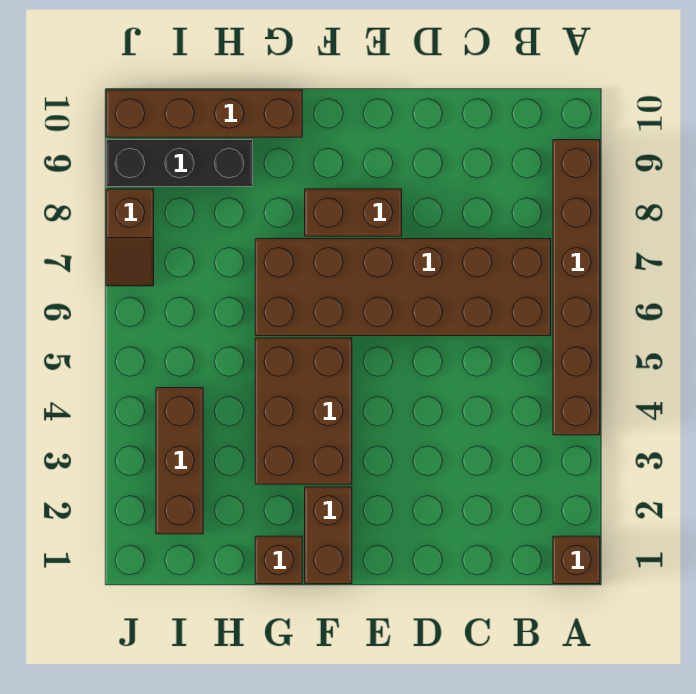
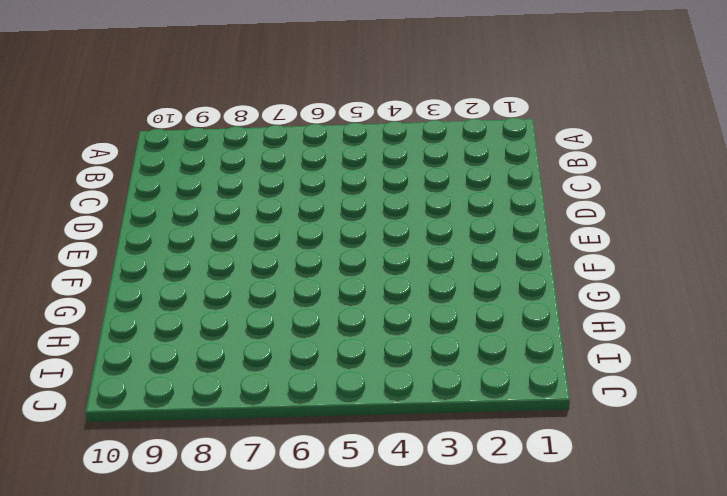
none -> brown brick A1 level 1
none -> brown brick A4:A9 level 1

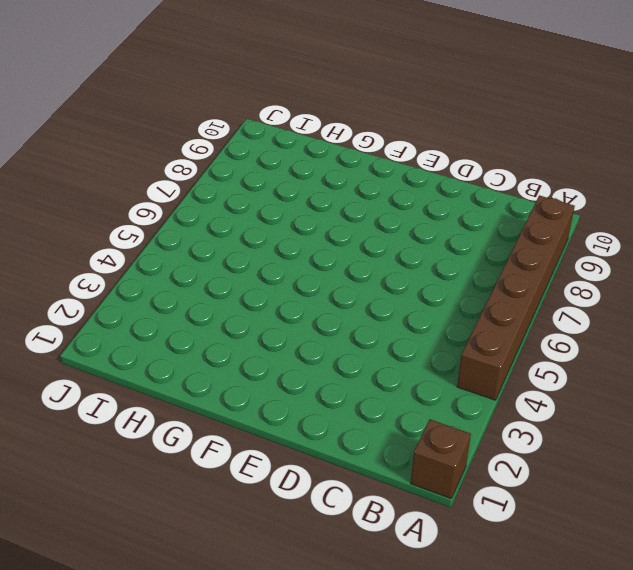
none -> brown brick B6:G7 level 1
none -> brown brick E8:F8 level 1

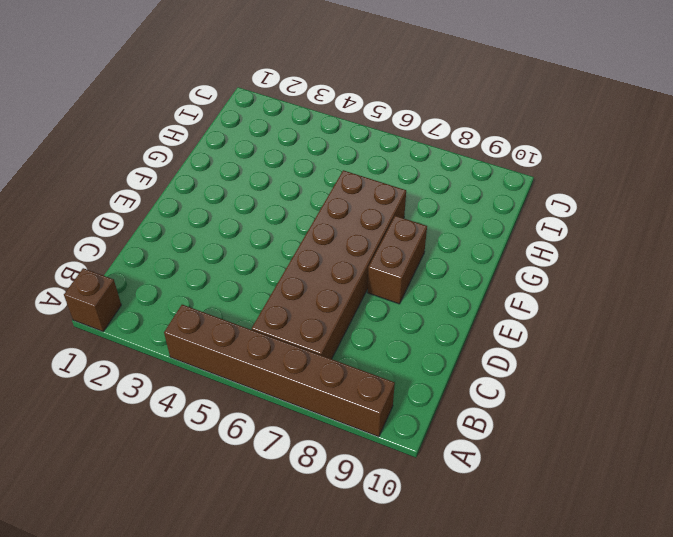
none -> brown brick F1:F2 level 1
none -> brown brick F3:G5 level 1

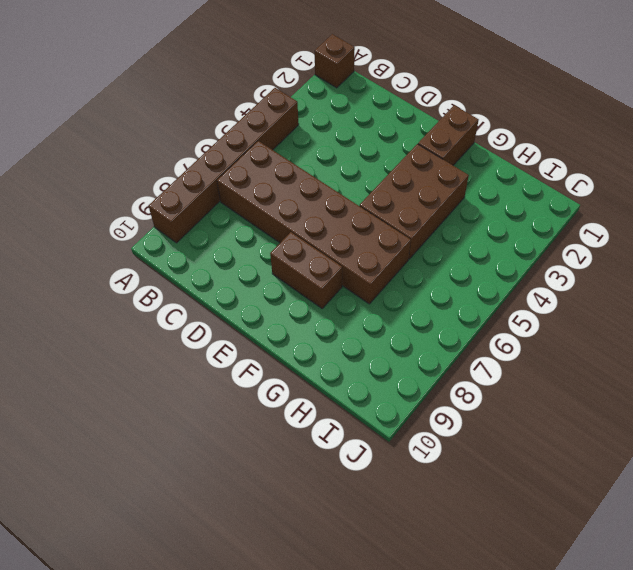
none -> brown brick G1 level 1
none -> brown brick G10:J10 level 1

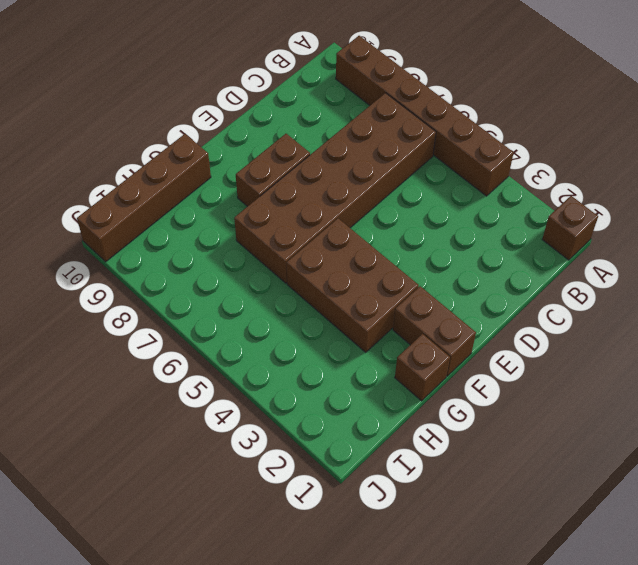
none -> black brick H9:J9 level 1
none -> brown brick I2:I4 level 1

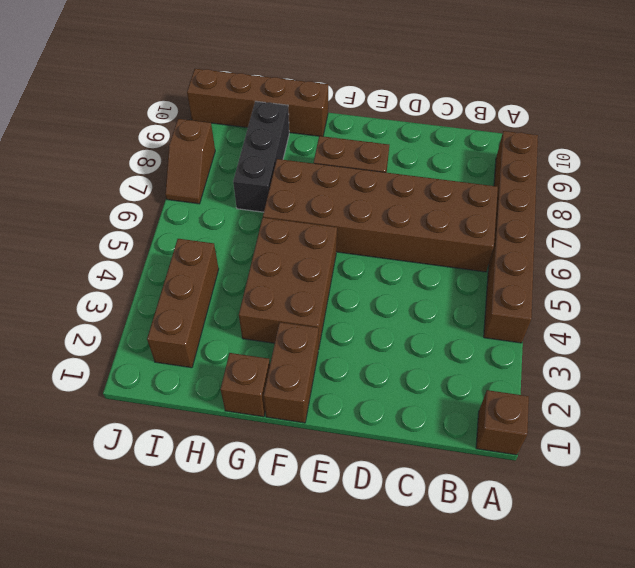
black brick H7:H9 level 1 -> black brick H9:J9 level 1

